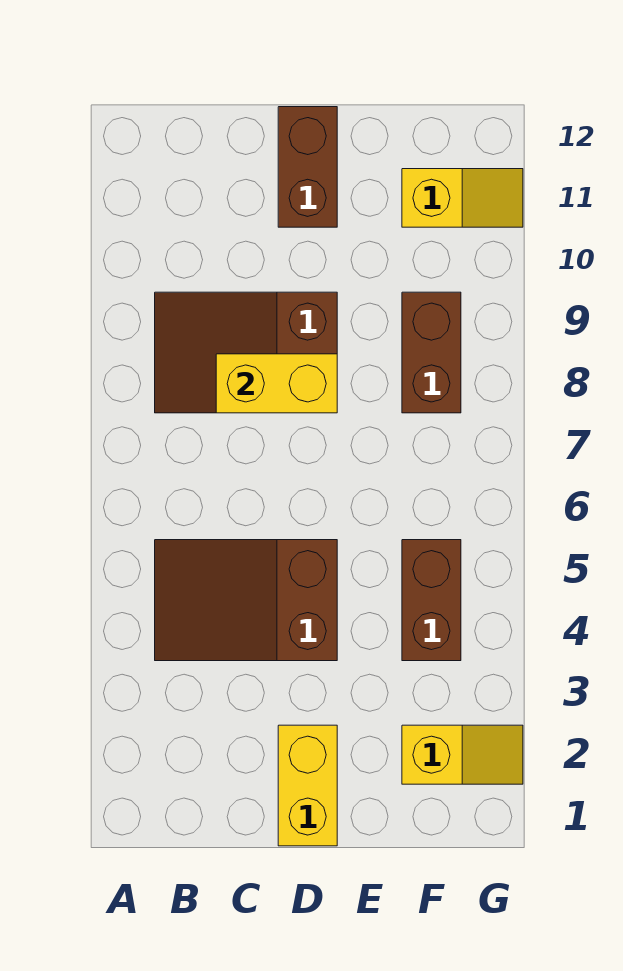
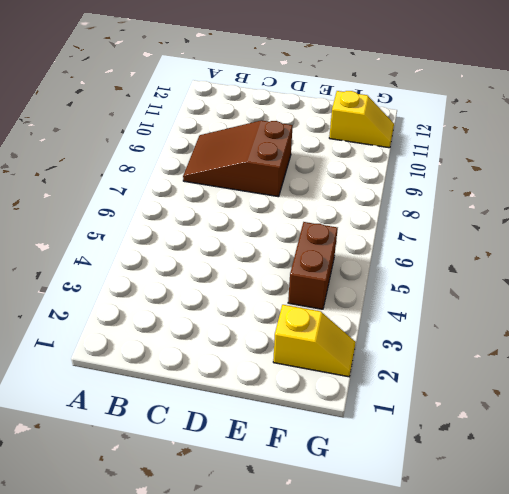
none -> brown slope B4:D5 level 1 top D
none -> yellow brick D1:D2 level 1

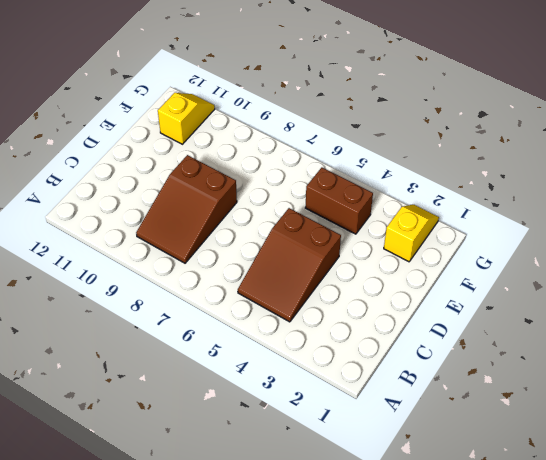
none -> yellow brick D1:D2 level 1
none -> brown brick D11:D12 level 1

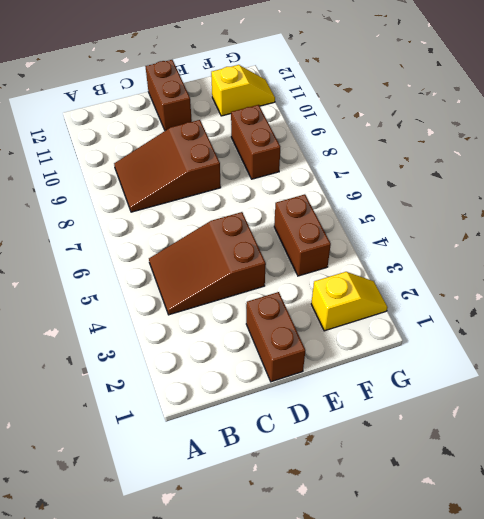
brown brick D1:D2 level 1 -> yellow brick D1:D2 level 1
none -> yellow brick C8:D8 level 2

